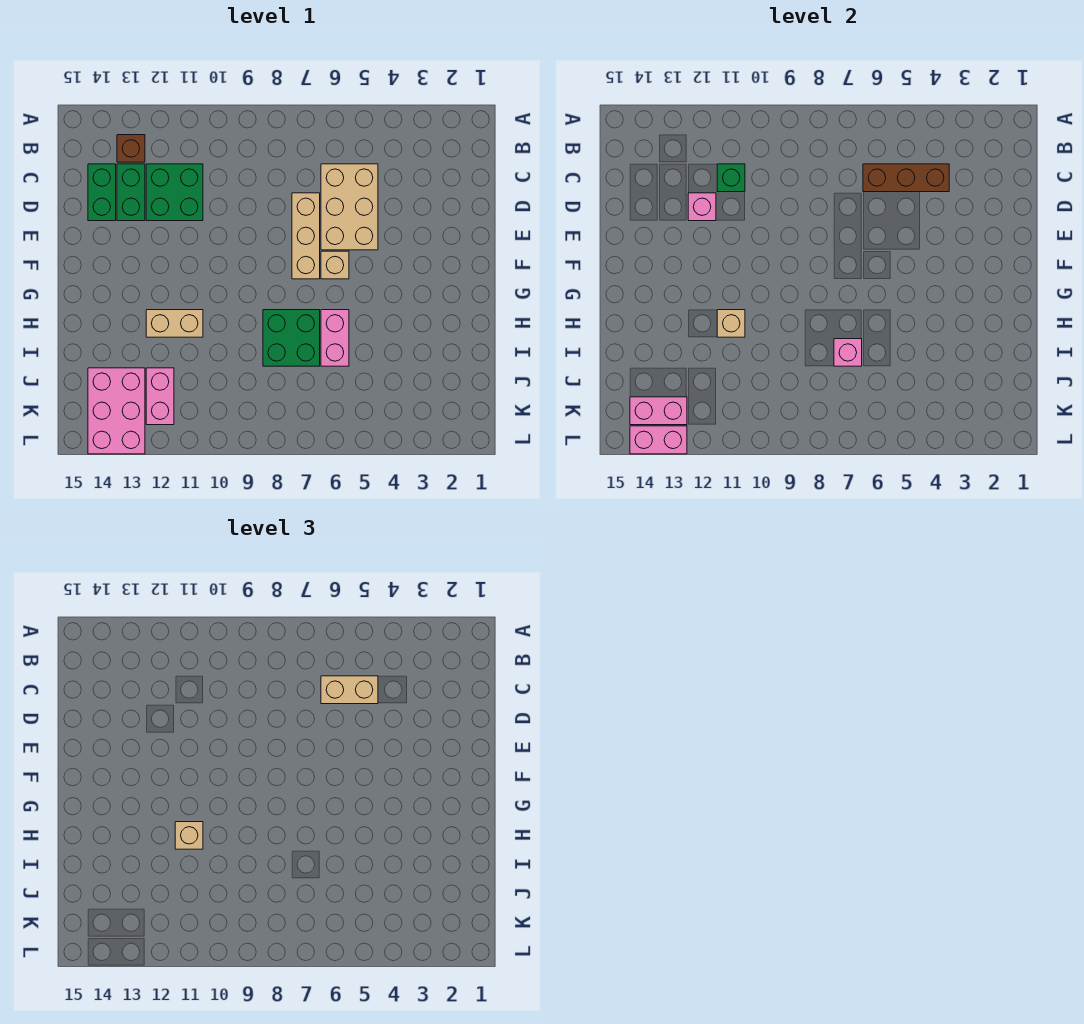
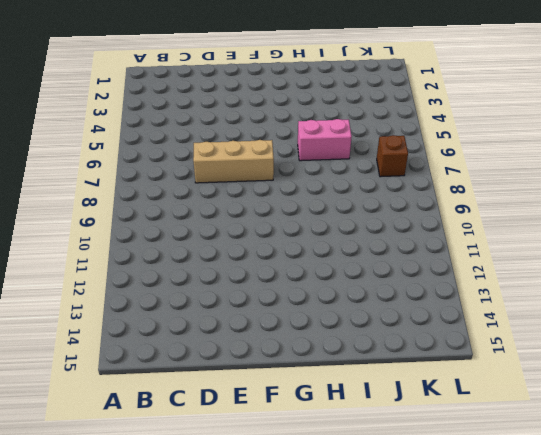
brown brick K7 level 1 -> brown brick B13 level 1
none -> tan brick C5:E6 level 1
none -> green brick C11:D12 level 1
none -> green brick C13:D13 level 1

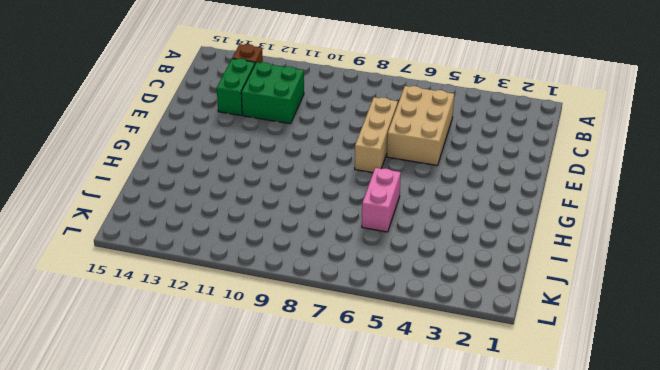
none -> green brick C14:D14 level 1
none -> tan brick F6 level 1
none -> green brick H7:I8 level 1

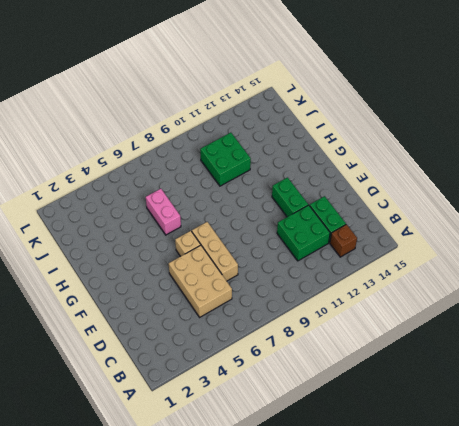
green brick E12:F12 level 1 -> green brick C14:D14 level 1
green brick I10:J11 level 1 -> green brick H7:I8 level 1
none -> tan brick H11:H12 level 1
none -> pink brick J12:K12 level 1
none -> pink brick J13:L14 level 1

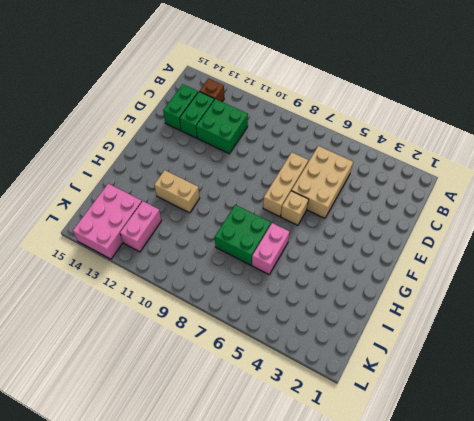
none -> brown brick C4:C6 level 2
none -> green brick C11 level 2
none -> pink brick D12 level 2

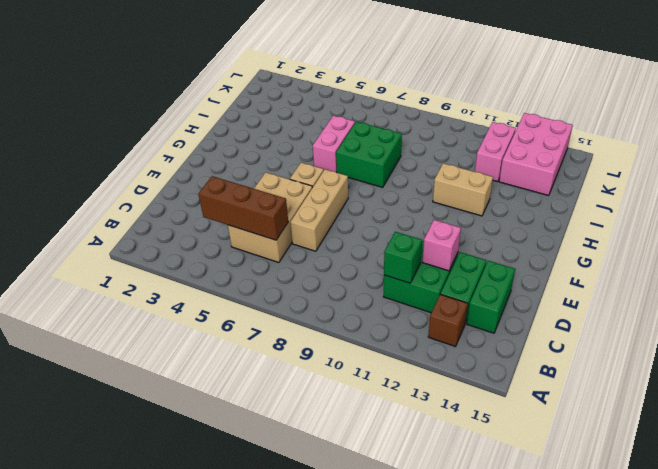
none -> tan brick H11 level 2
none -> pink brick I7 level 2
none -> pink brick K13:K14 level 2

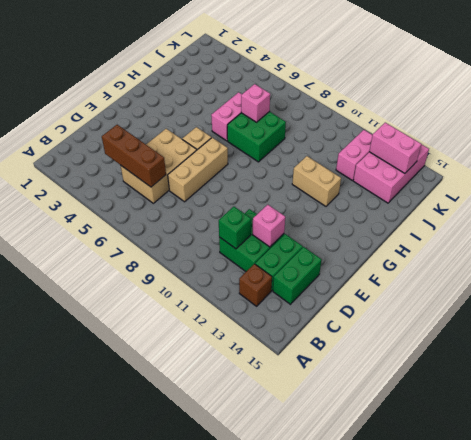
none -> tan brick H11 level 2
none -> pink brick L13:L14 level 2
none -> tan brick C5:C6 level 3

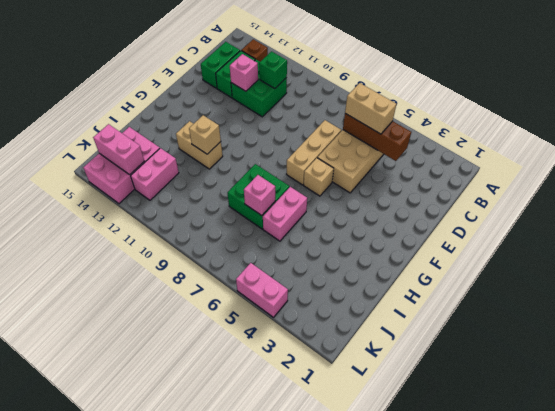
pink brick L4:L5 level 1 -> pink brick L13:L14 level 2
none -> tan brick H11 level 3

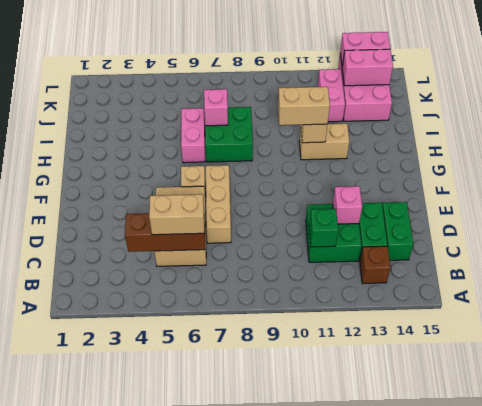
tan brick H10:H11 level 3 -> tan brick H11 level 3

